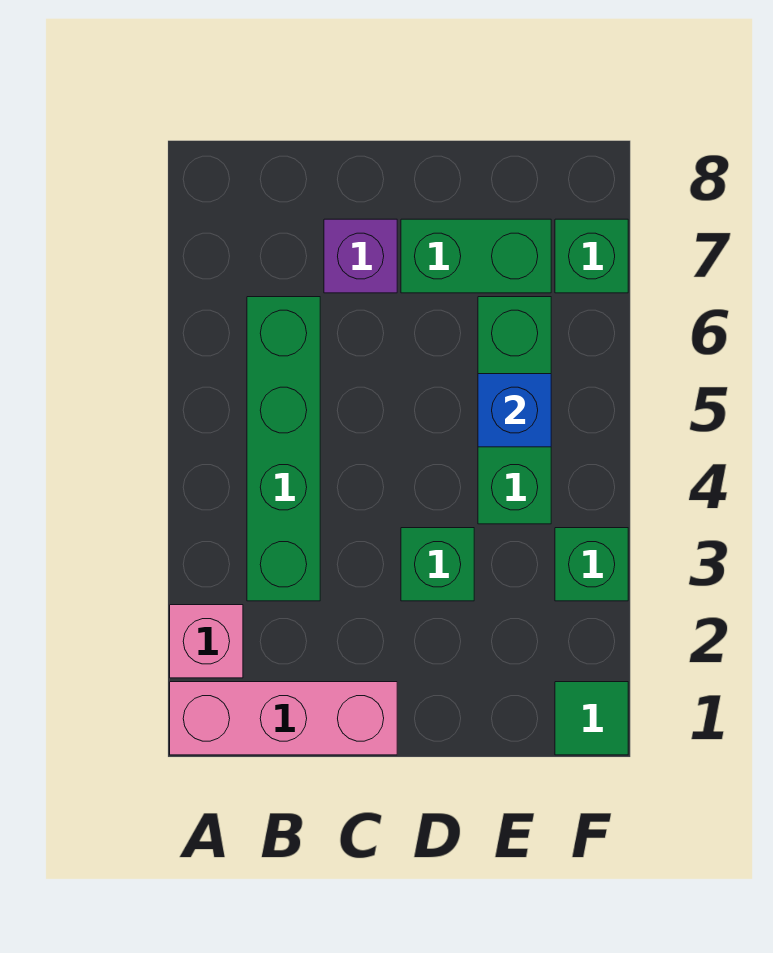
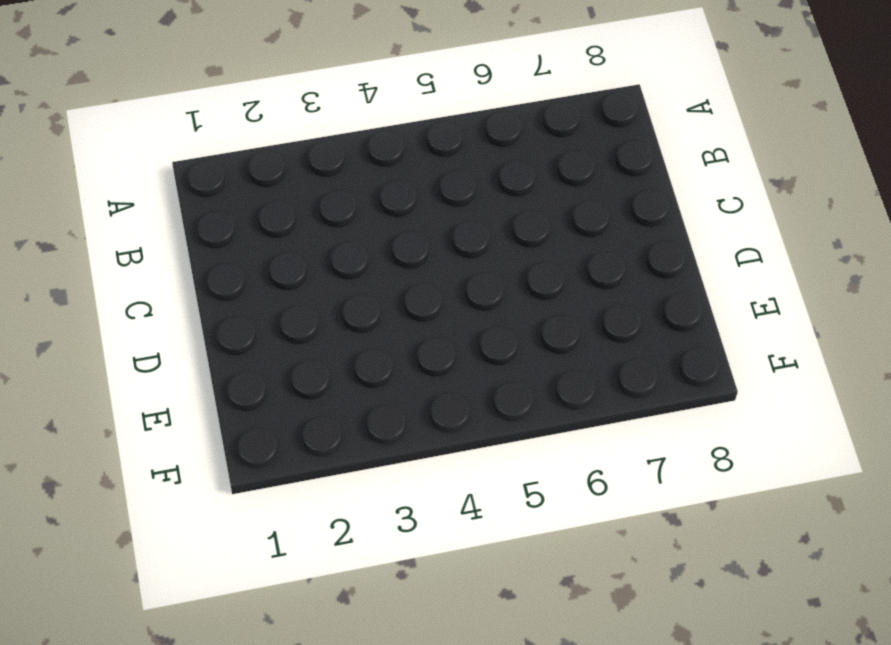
none -> pink brick A1:C1 level 1
none -> pink brick A2 level 1

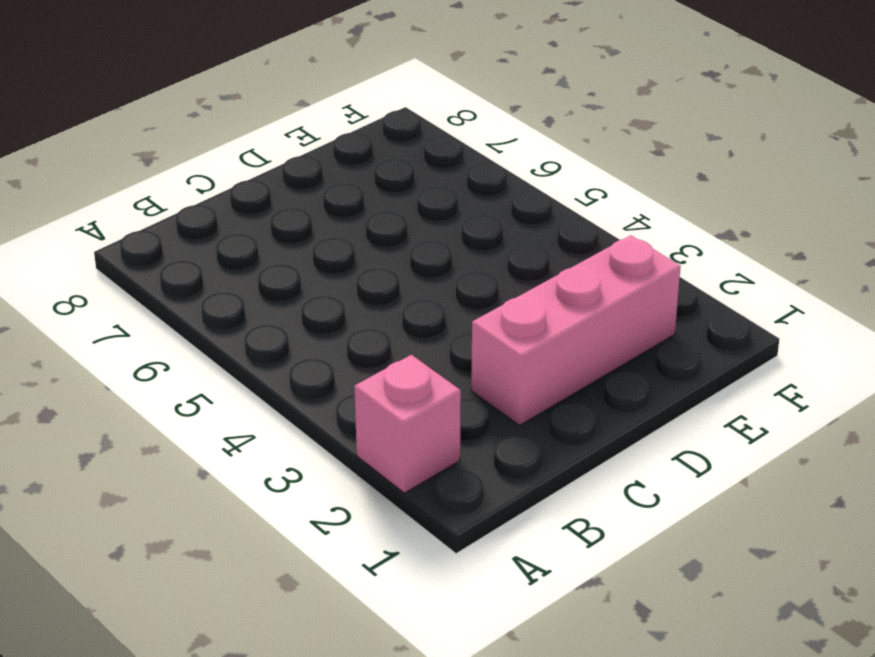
pink brick C2:E2 level 1 -> pink brick A1:C1 level 1
none -> green brick B3:B6 level 1
none -> purple brick C7 level 1

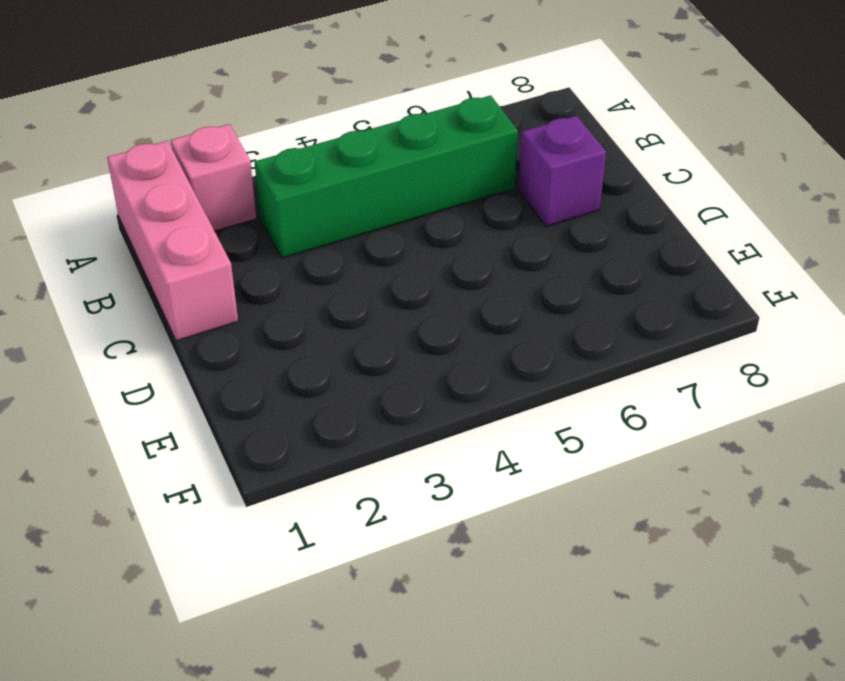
none -> green brick D3 level 1
none -> green brick D7:E7 level 1

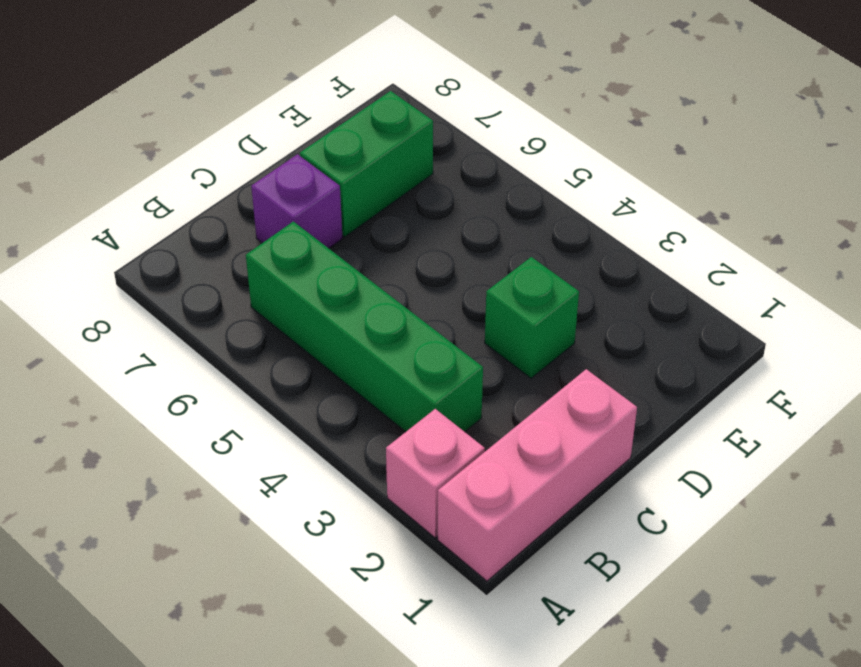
none -> green brick E4:E6 level 1
none -> green tile F1 level 1

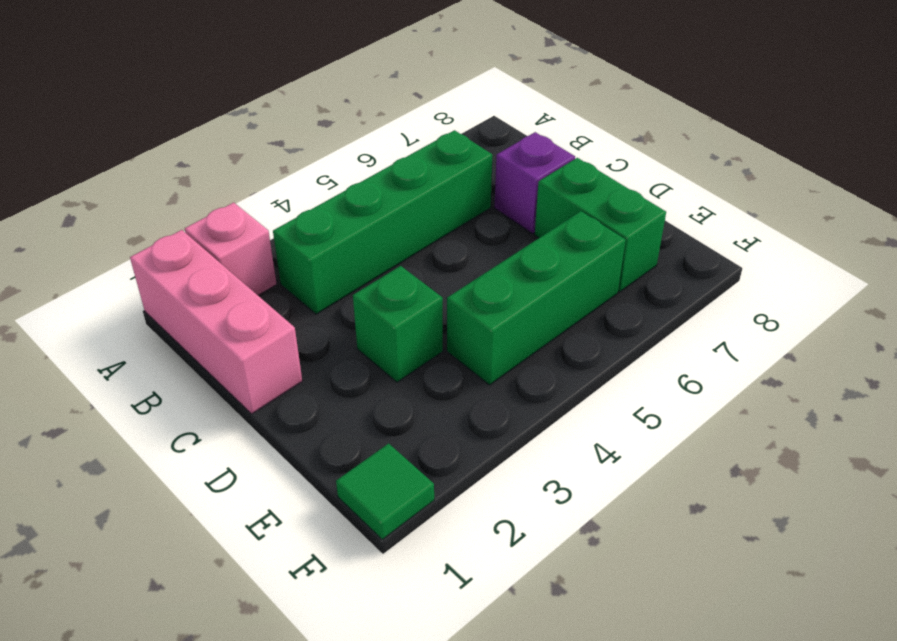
none -> green brick F3 level 1
none -> green brick F7 level 1

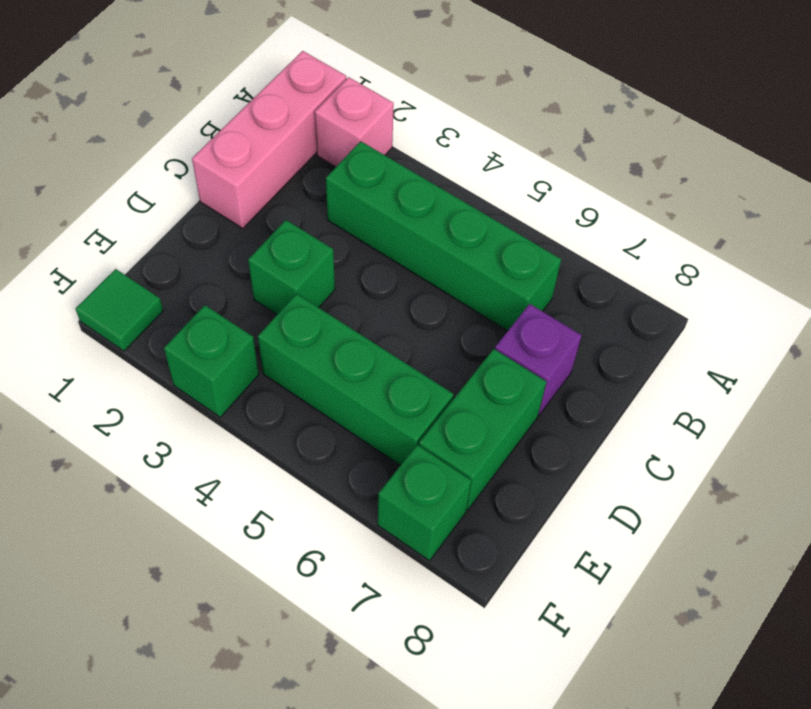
none -> blue brick E5 level 2

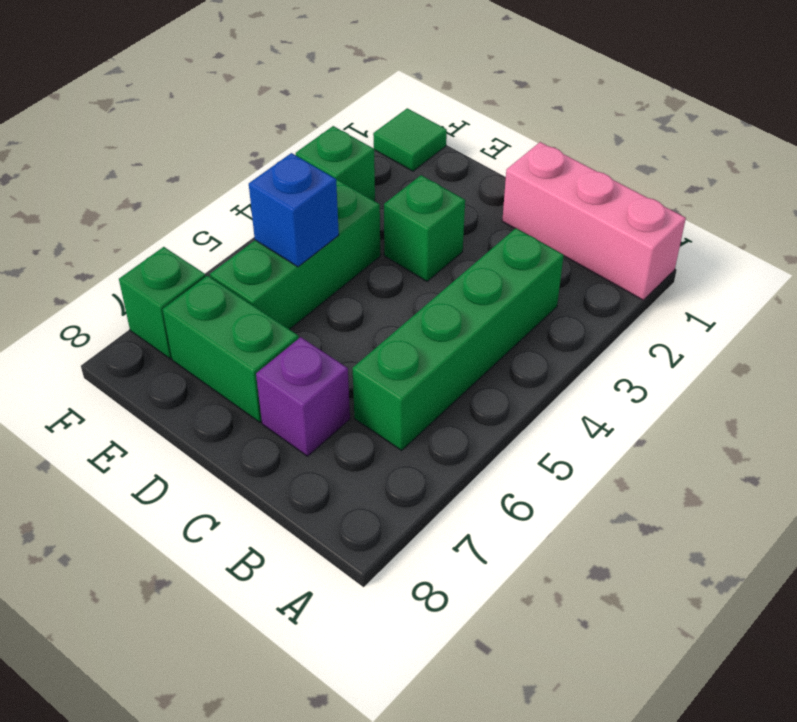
none -> pink brick A2 level 1

